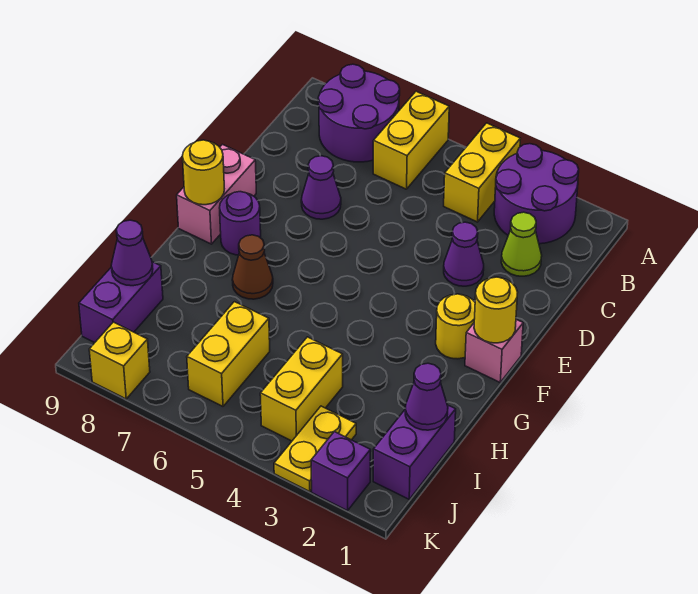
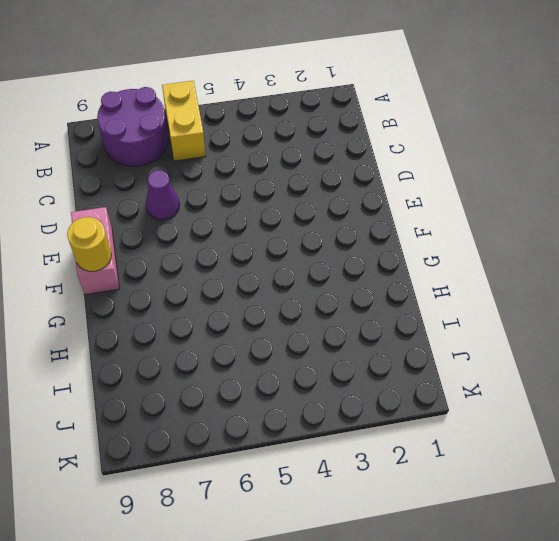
none -> purple round brick A2:B3 level 1
none -> yellow brick A4:B4 level 1
none -> lime cone C2 level 1

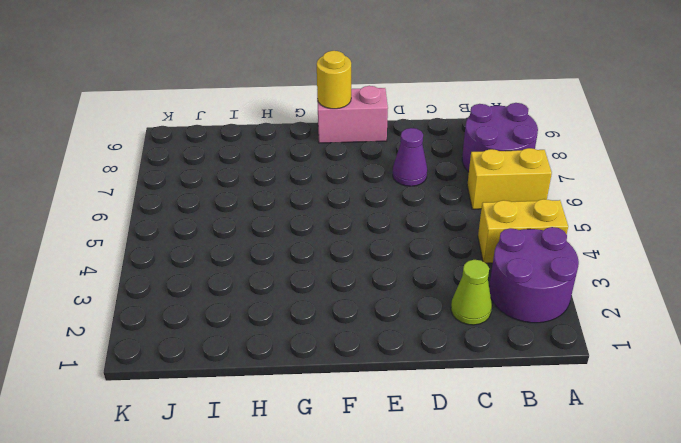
none -> purple cone D3 level 1
none -> pink brick F1 level 1
none -> yellow round brick F2 level 1

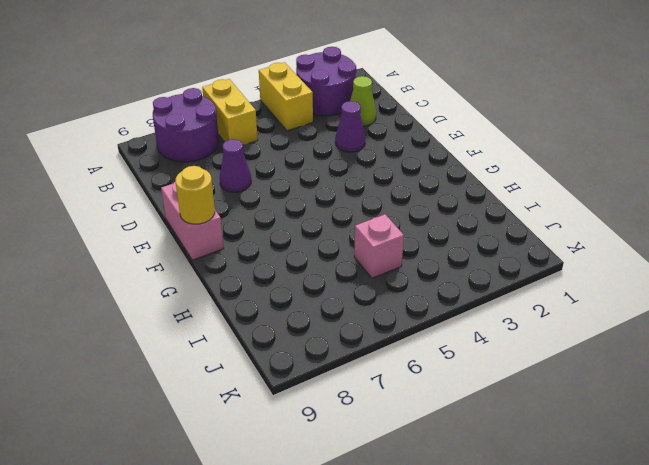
pink brick I5 level 1 -> pink brick F1 level 1
none -> yellow round brick F2 level 1
none -> purple round brick F8 level 1
none -> brown cone G7 level 1

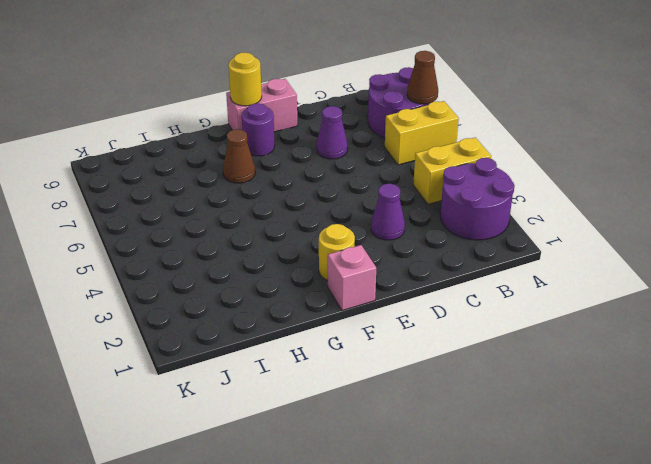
brown cone A7 level 2 -> none
none -> lime cone C2 level 1
none -> purple brick I1:J1 level 1
none -> yellow brick I4:J4 level 1

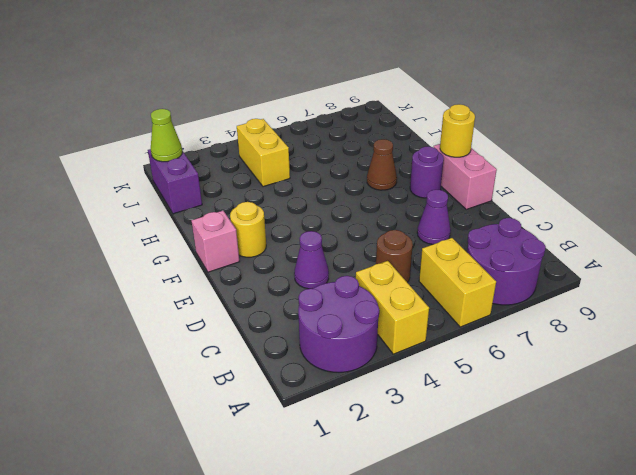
brown round brick C5 level 1 -> none
lime cone J1 level 2 -> lime cone C2 level 1
none -> yellow brick I6:J6 level 1
none -> purple brick I9:J9 level 1
none -> yellow plate J3:K3 level 1

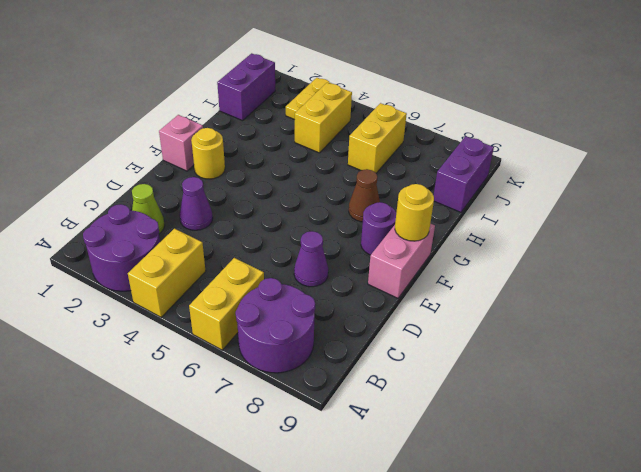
none -> purple brick K2 level 1
none -> yellow brick K8 level 1
none -> yellow round brick F1 level 2

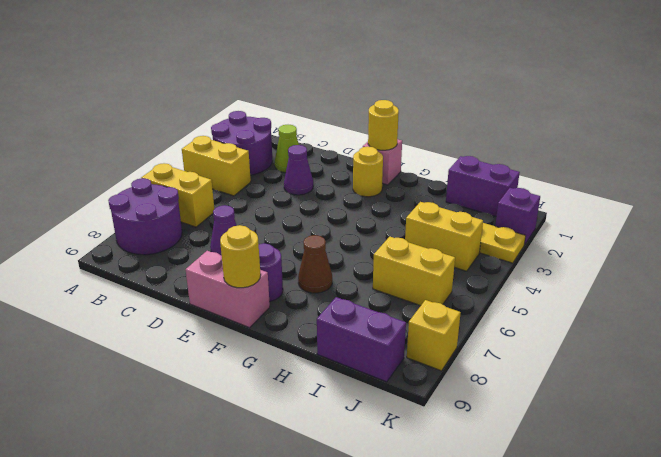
none -> purple cone I1 level 2
none -> purple cone I9 level 2

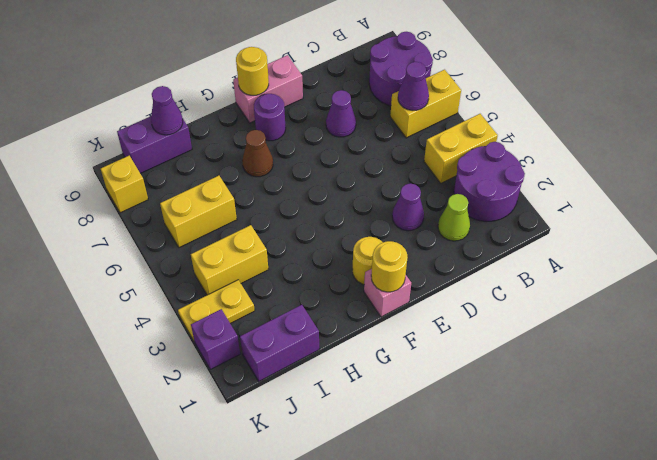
purple cone B6 level 2 -> purple cone I1 level 2

